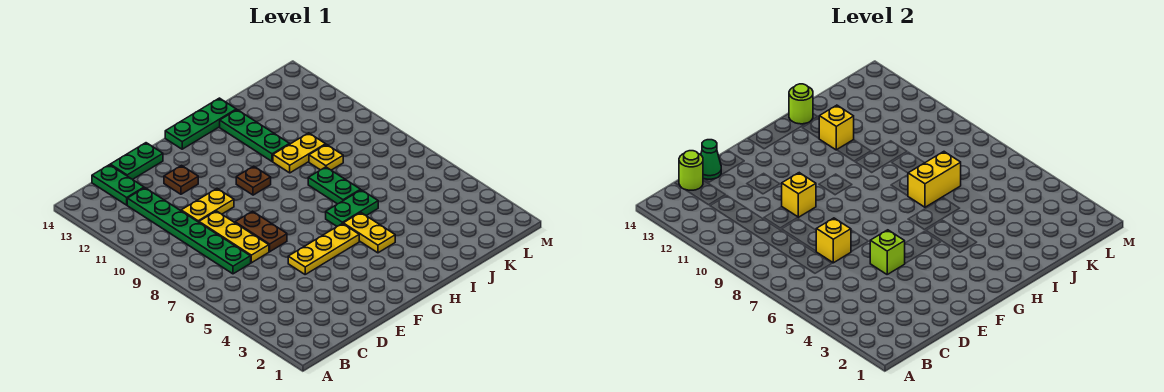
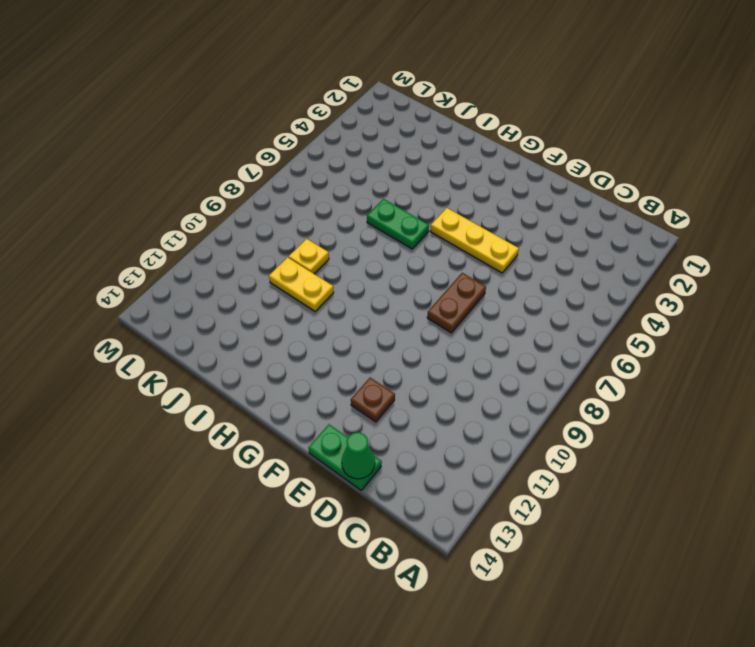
none -> green plate C7:C12 level 1
none -> green plate C13:C14 level 1
none -> yellow plate D7:D9 level 1

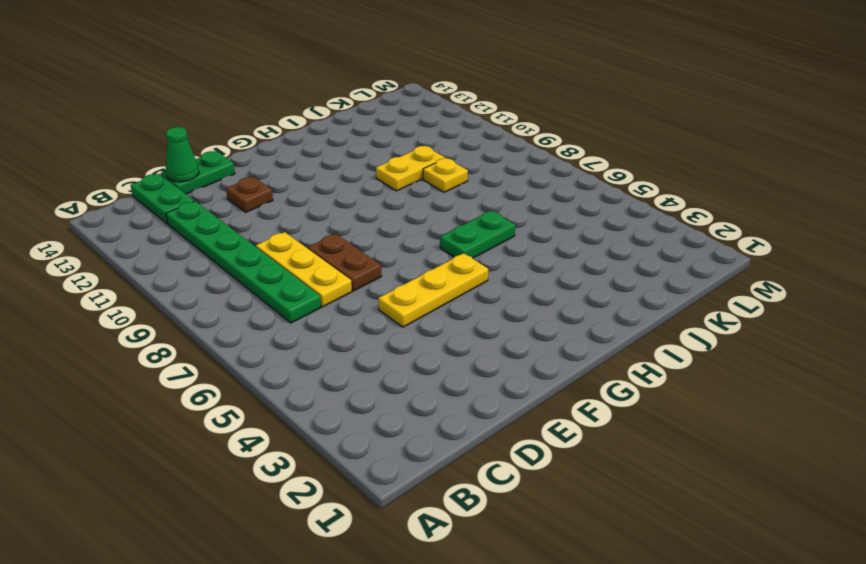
none -> yellow plate D10:E10 level 1
none -> brown plate G10 level 1
none -> green plate G14:I14 level 1

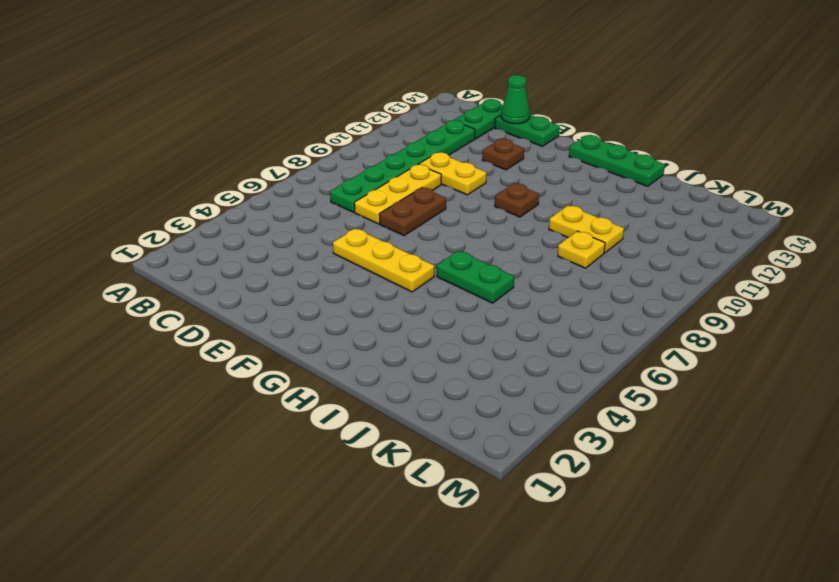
none -> yellow plate H4:H5 level 1
none -> green plate I7:I8 level 1
none -> green plate I11:I13 level 1

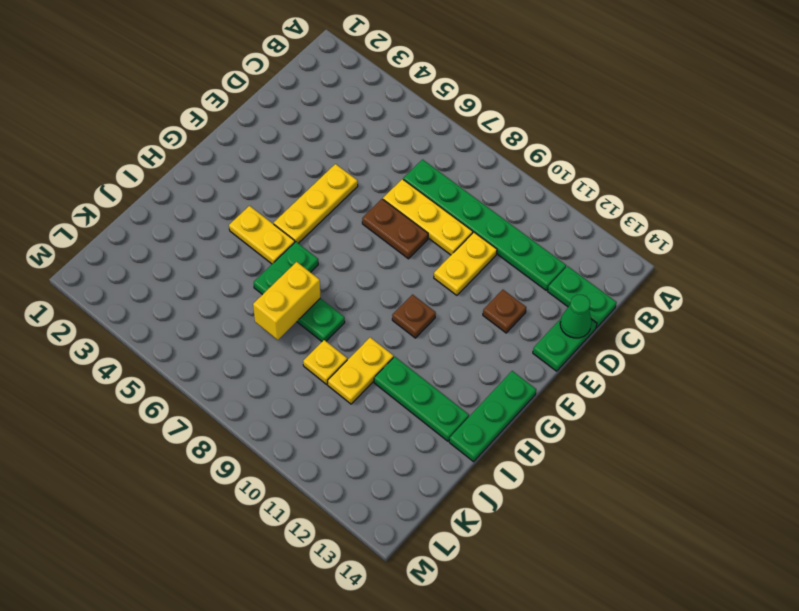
none -> lime round brick C14 level 2
none -> yellow brick D7 level 2
none -> lime brick E5 level 2

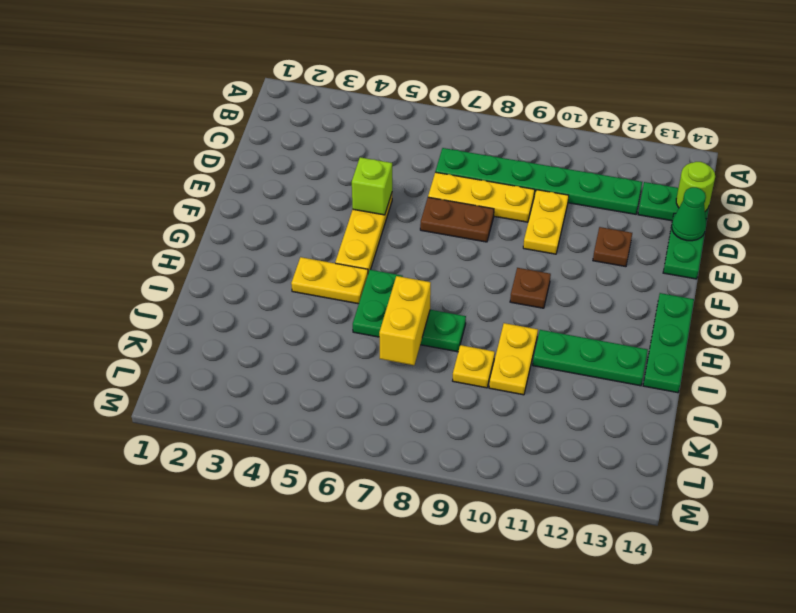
none -> yellow brick D7 level 2
none -> yellow brick E10 level 2
none -> yellow brick I12 level 2

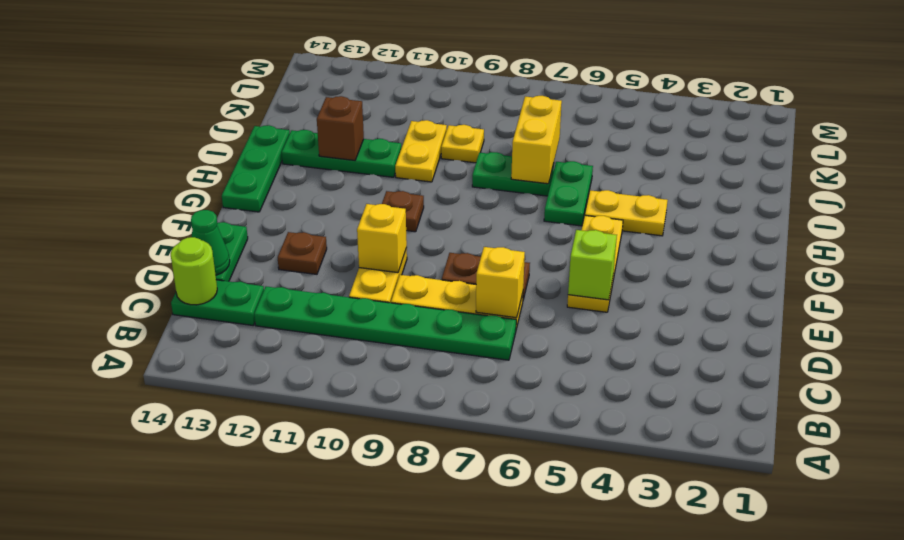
brown brick I12 level 2 -> yellow brick I12 level 2
none -> lime round brick I14 level 2

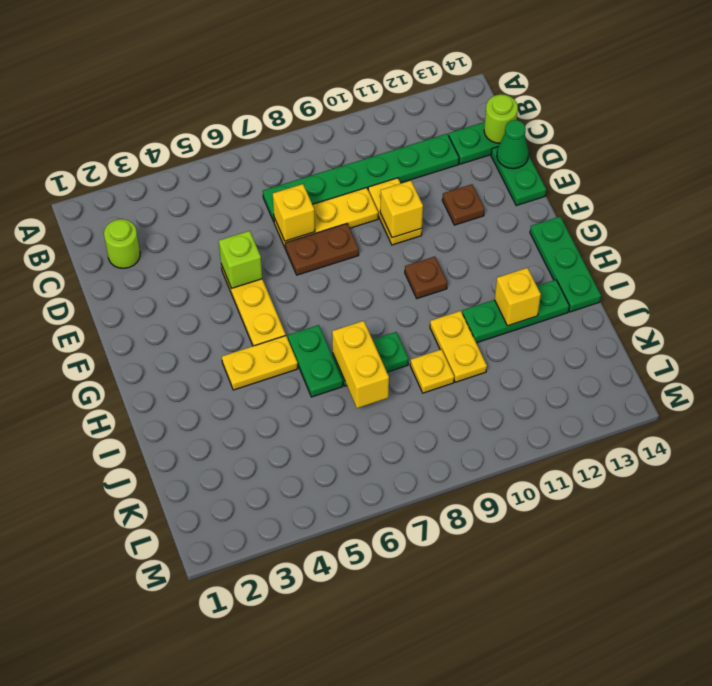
lime round brick C2 level 1 -> lime round brick I14 level 2

